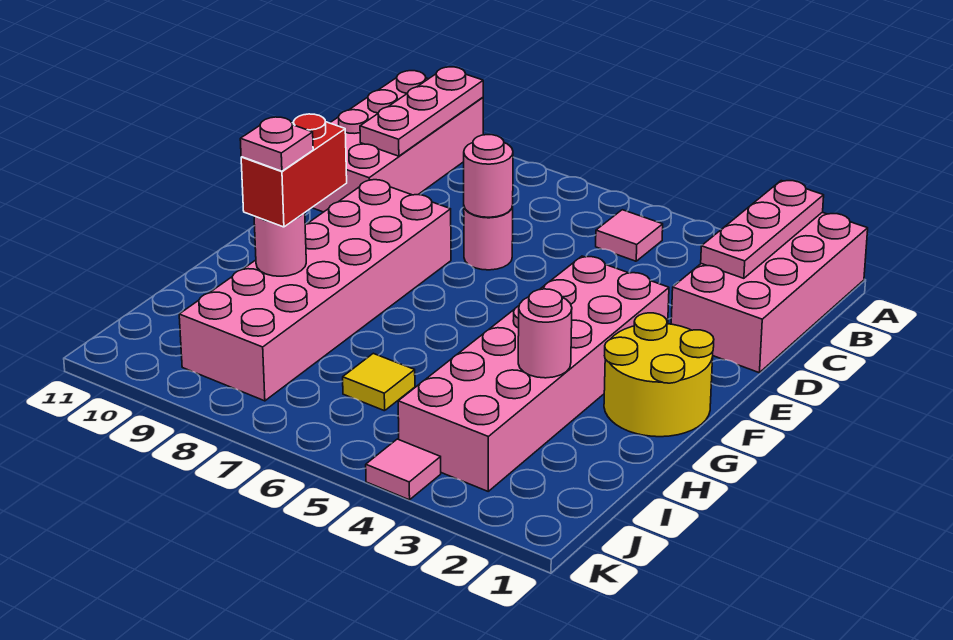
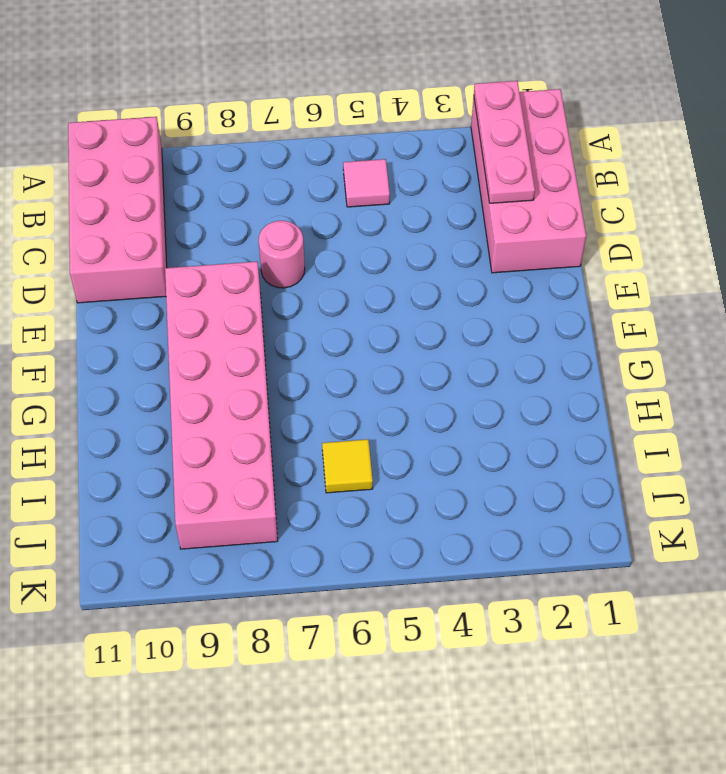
none -> pink brick E3:J4 level 1
none -> yellow round brick F1:G2 level 1
none -> pink tile K4 level 1

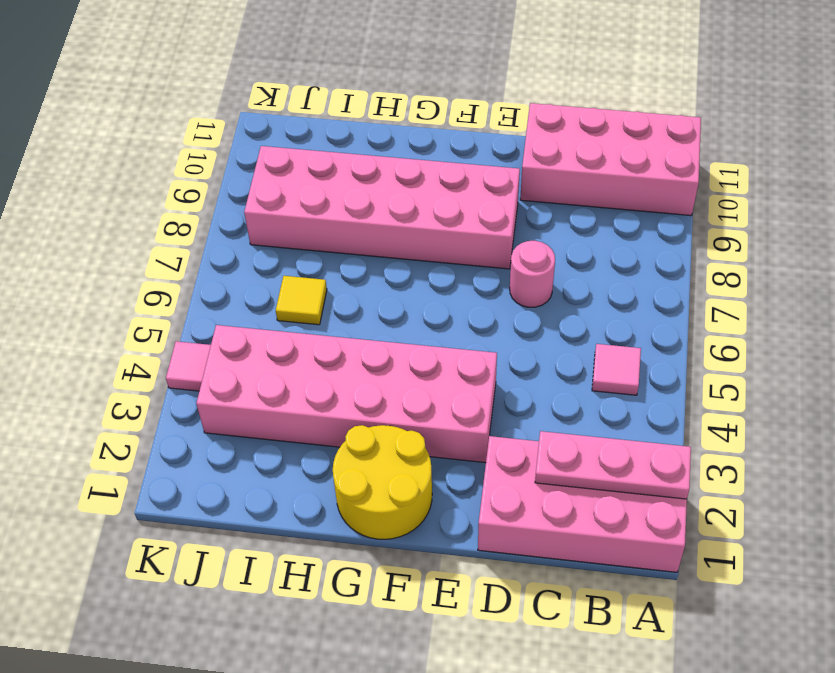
none -> pink plate A10:C10 level 2
none -> pink round brick D7 level 2
none -> pink round brick H3 level 2

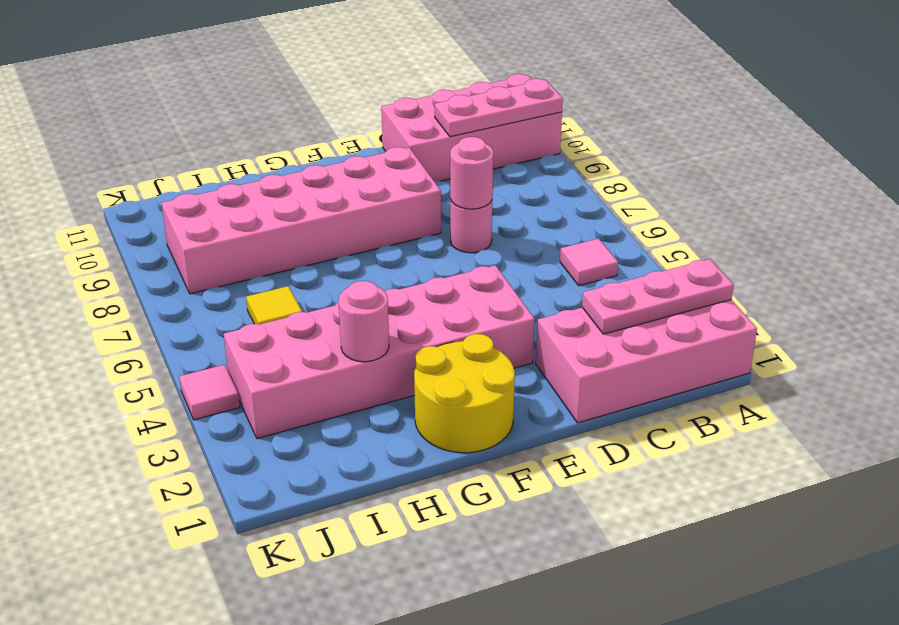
none -> pink round brick H9 level 2
none -> red brick G9:H9 level 3
none -> pink plate H9 level 4

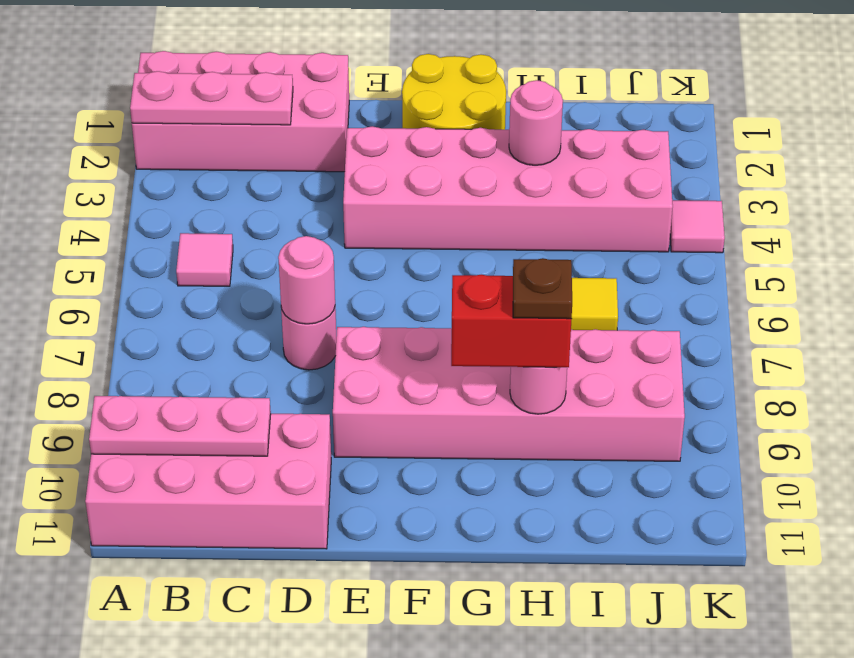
brown plate H9 level 4 -> pink plate H9 level 4

